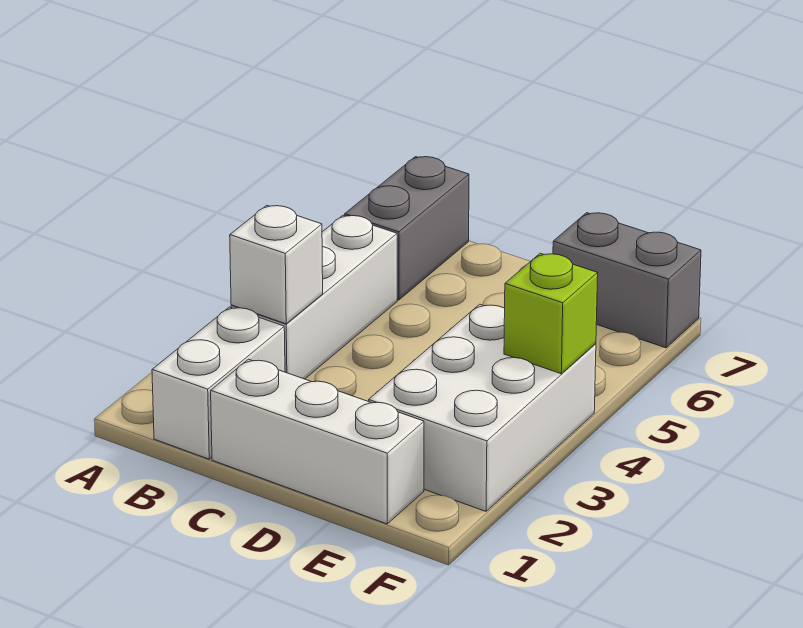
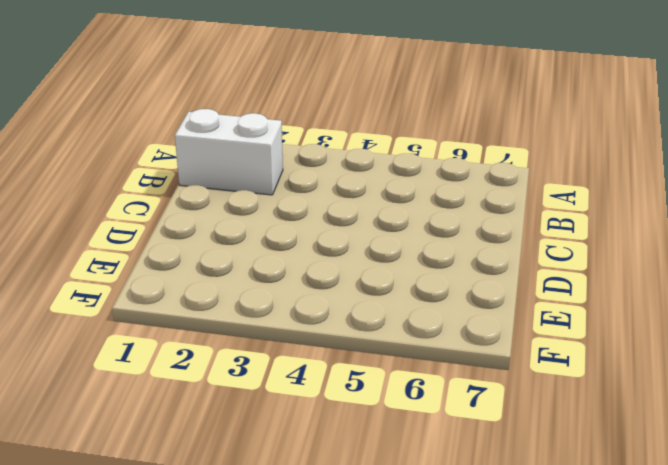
none -> white brick B3:B5 level 1
none -> grey brick B6:B7 level 1

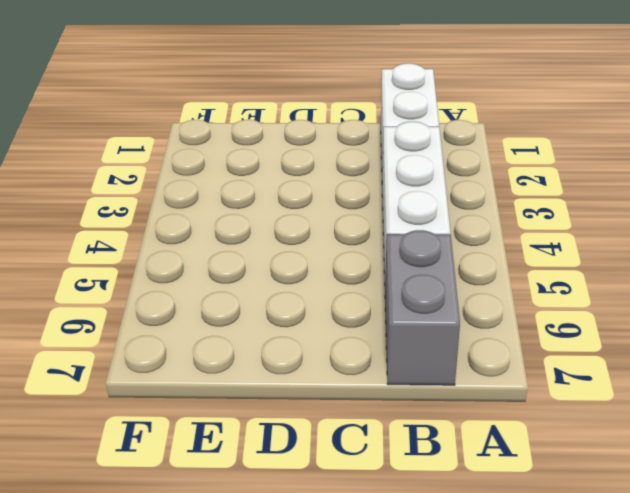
none -> white brick C1:E1 level 1
none -> white brick E2:F4 level 1

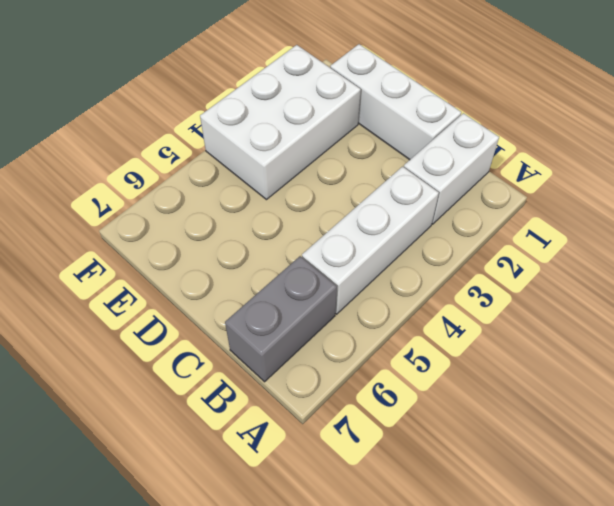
none -> grey brick E7:F7 level 1
none -> white brick B3 level 2

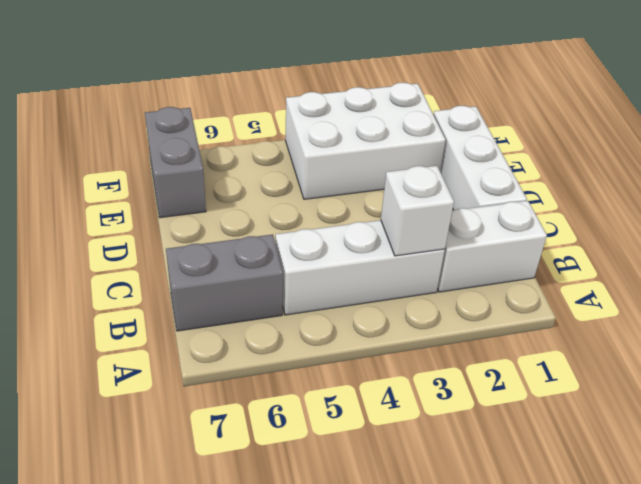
none -> lime brick F4 level 2

